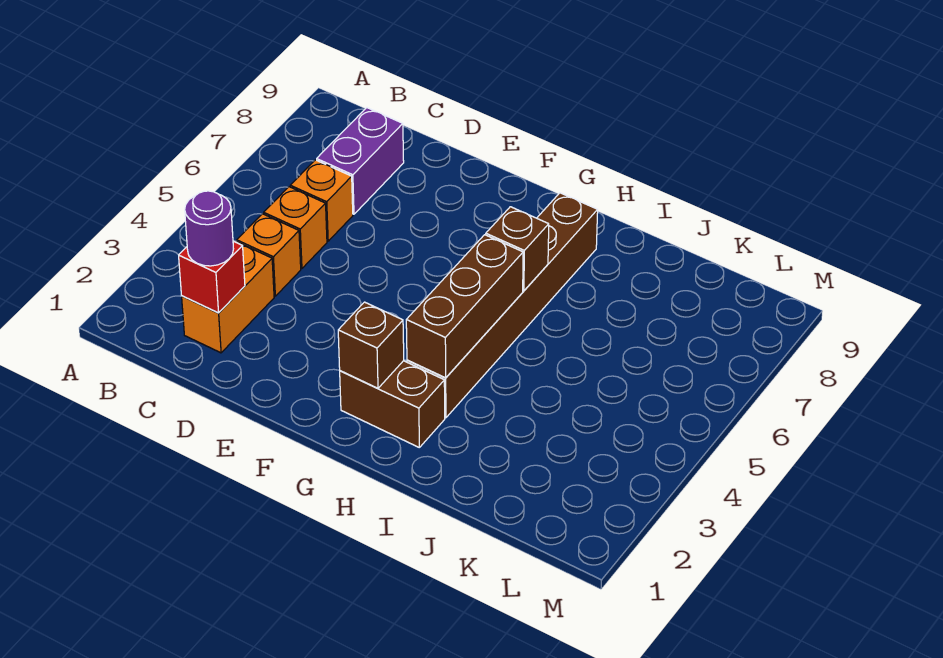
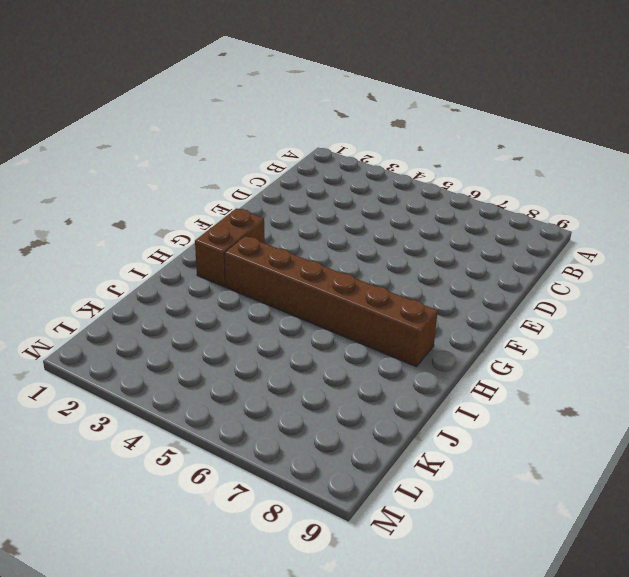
none -> orange brick C2:C3 level 1
none -> orange brick C4 level 1
none -> orange brick C5 level 1

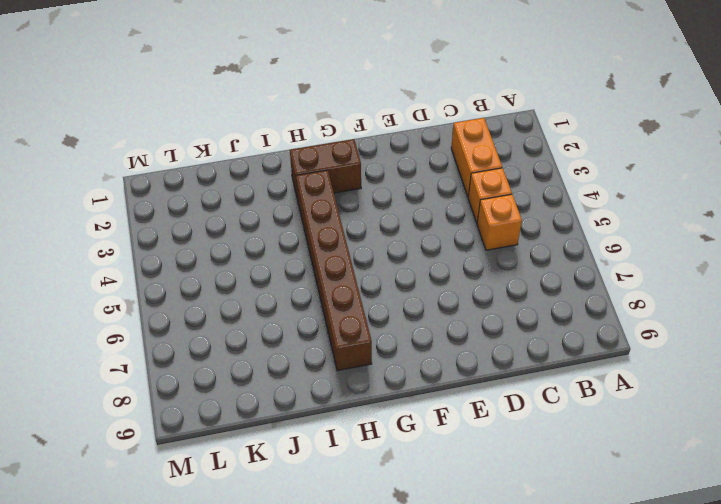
none -> orange brick C6 level 1
none -> purple brick C7:C8 level 1
none -> red brick C2 level 2

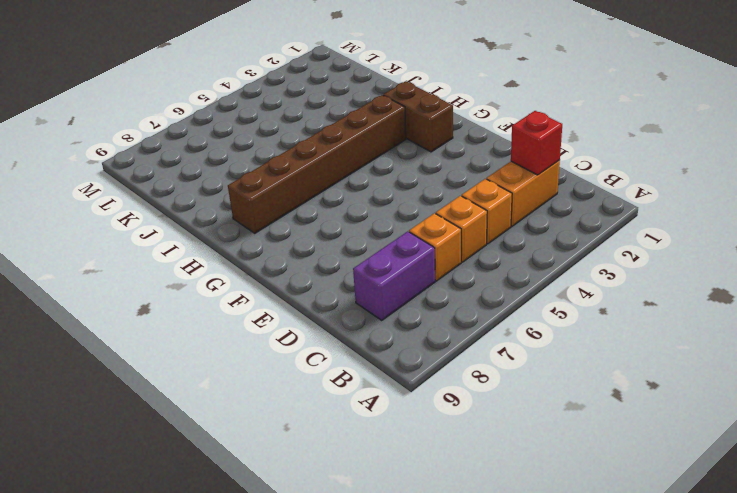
none -> brown brick G2 level 2
none -> brown brick H3:H5 level 2
none -> brown brick H6 level 2

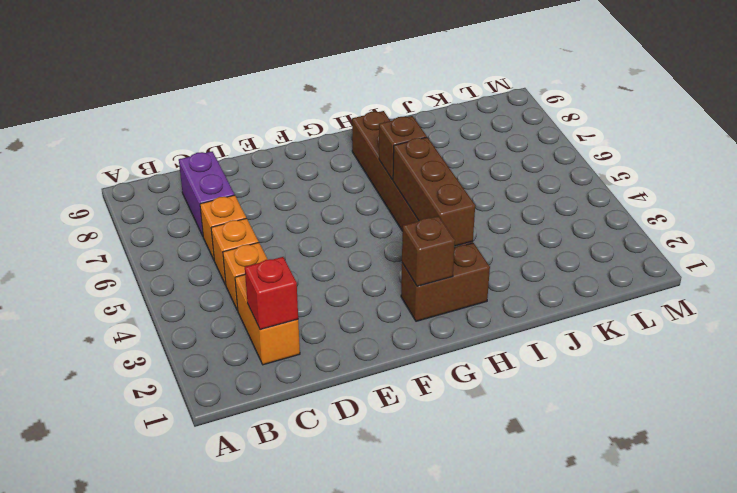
none -> purple round brick C2 level 3

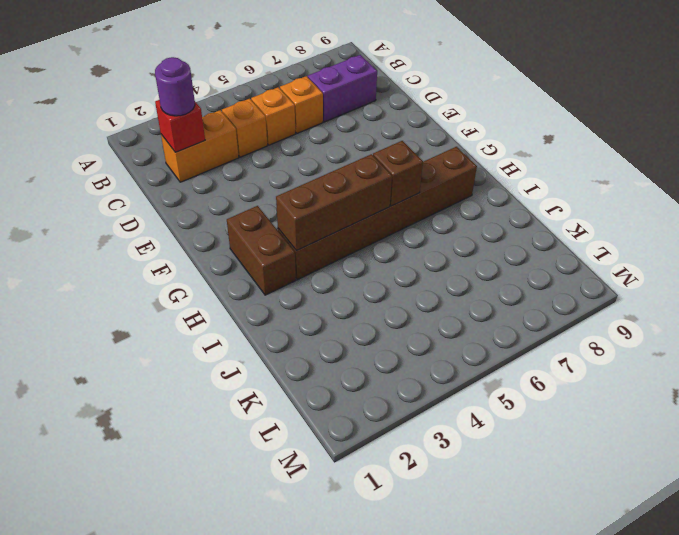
none -> brown brick G2 level 2

